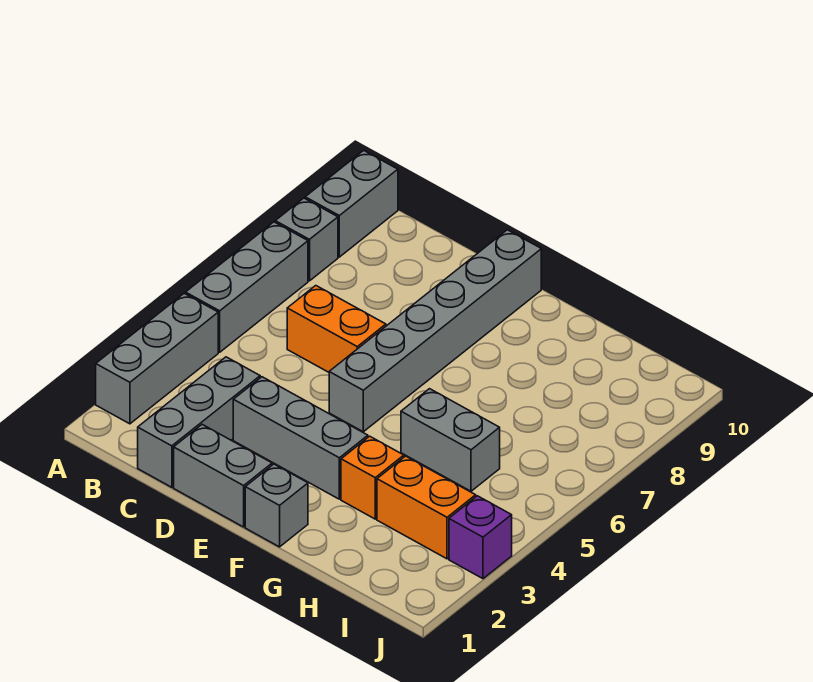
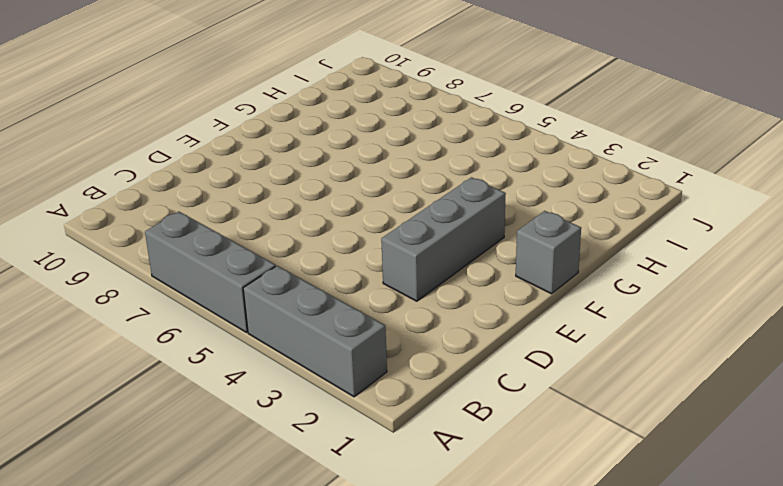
none -> grey brick A8 level 1
none -> grey brick A9:A10 level 1
none -> grey brick C1:C3 level 1

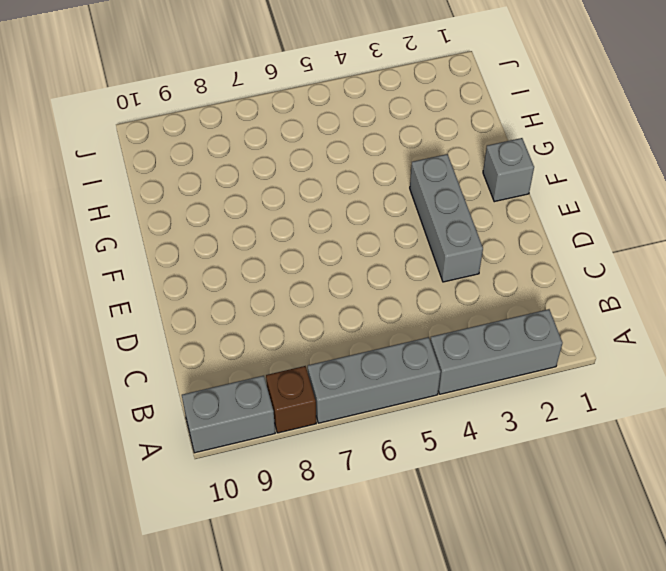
brown brick A8 level 1 -> grey brick A8 level 1
none -> grey brick C1:C3 level 1
none -> orange brick C6:D6 level 1
none -> grey brick D1:E1 level 1

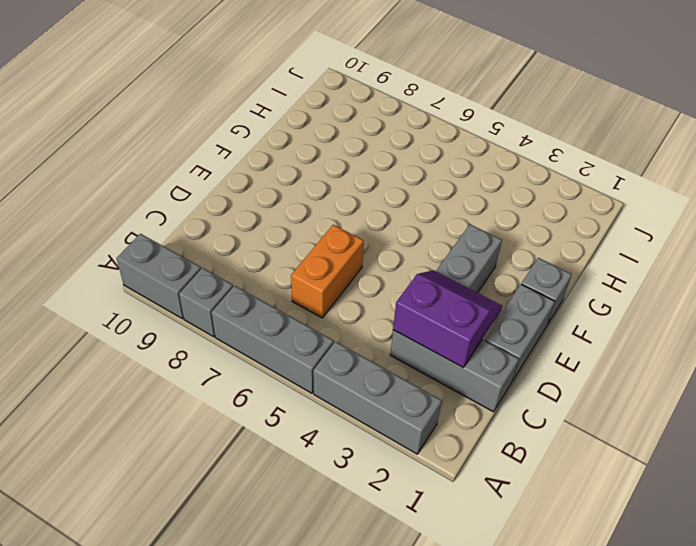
purple slope C2:D3 level 2 top C -> none
none -> grey brick E5:E10 level 1
none -> orange brick G3 level 1
none -> grey brick G5:H5 level 1

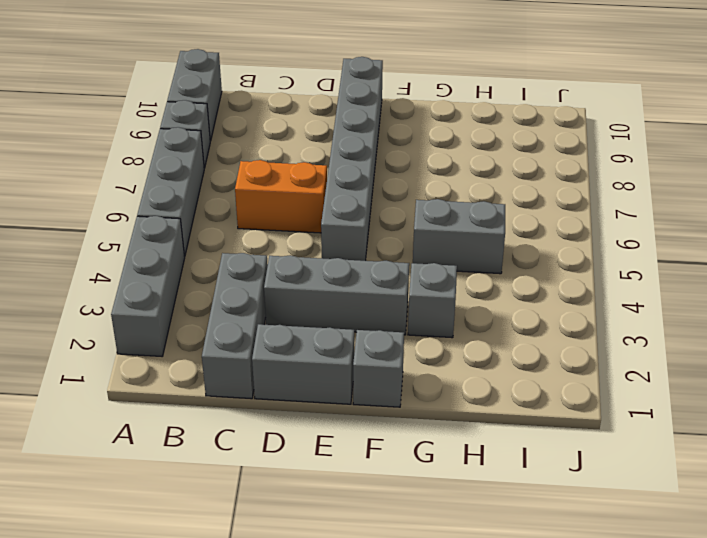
grey brick G3 level 1 -> orange brick G3 level 1
none -> orange brick H3:I3 level 1
none -> purple brick J3 level 1

